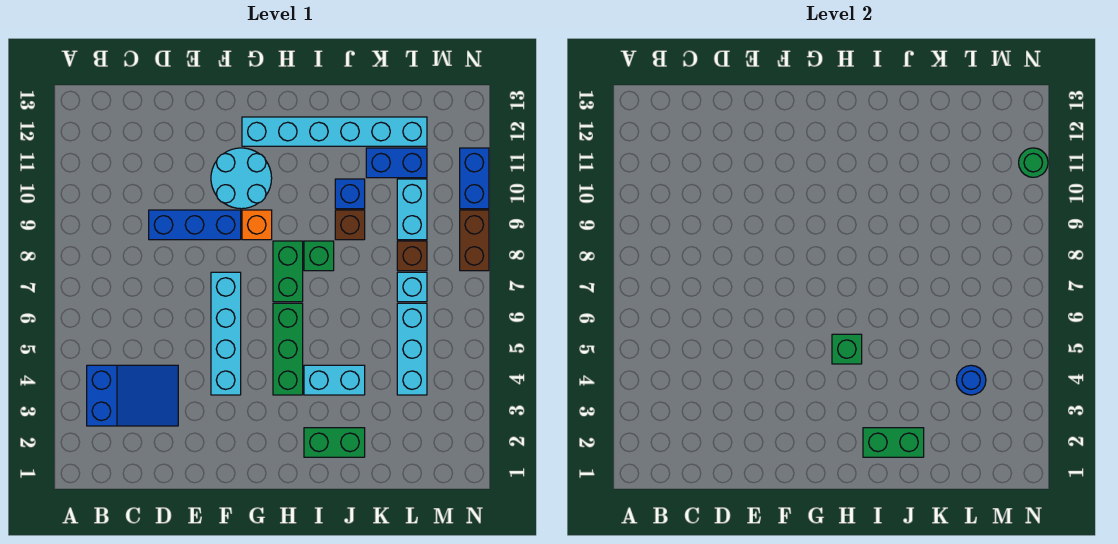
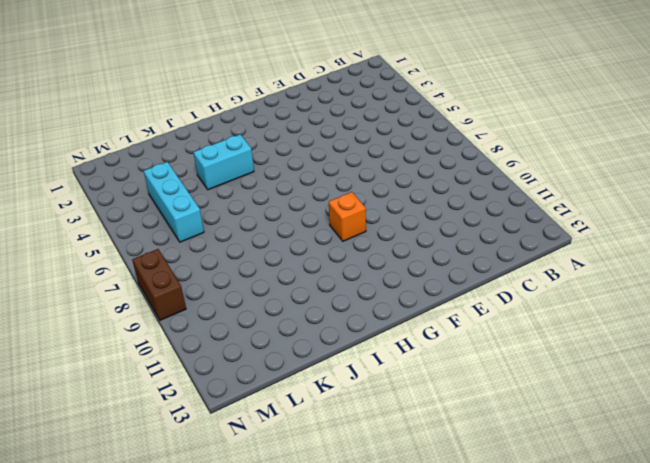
none -> blue slope B3:D4 level 1 top B
none -> blue brick D9:F9 level 1
none -> cyan brick F4:F7 level 1

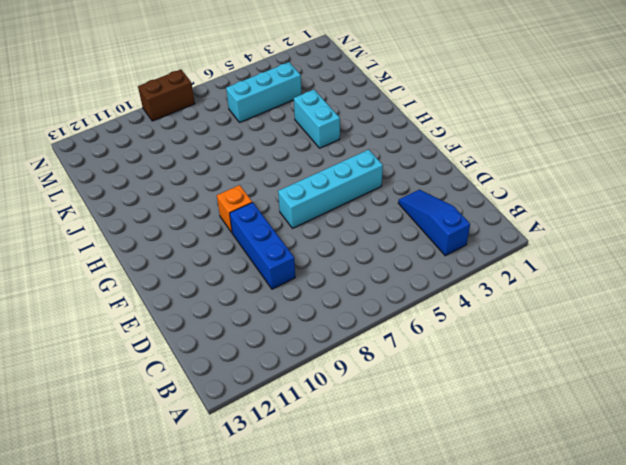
blue slope B3:D3 level 1 top B -> blue slope B3:D4 level 1 top B
none -> cyan round brick F10:G11 level 1
none -> cyan brick G12:L12 level 1
none -> green brick H4:H6 level 1

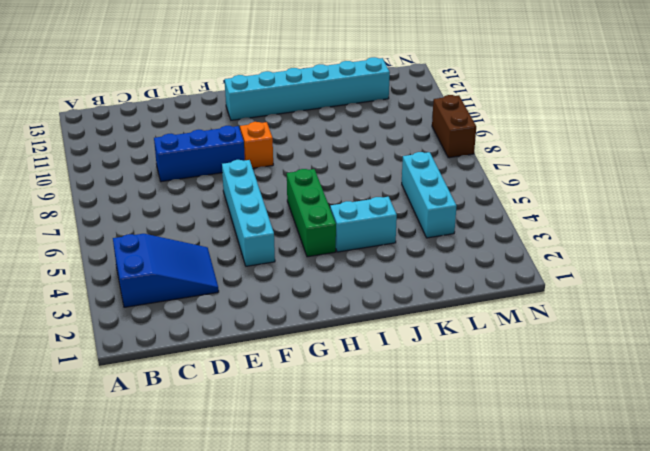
none -> cyan round brick F10:G11 level 1
none -> green brick H7:H8 level 1
none -> green brick I2:J2 level 1

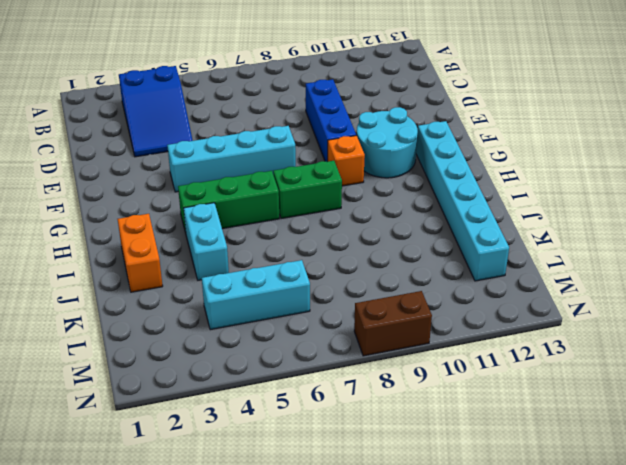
orange brick I2:J2 level 1 -> green brick I2:J2 level 1
none -> green brick I8 level 1
none -> brown brick J9 level 1
none -> blue brick J10 level 1

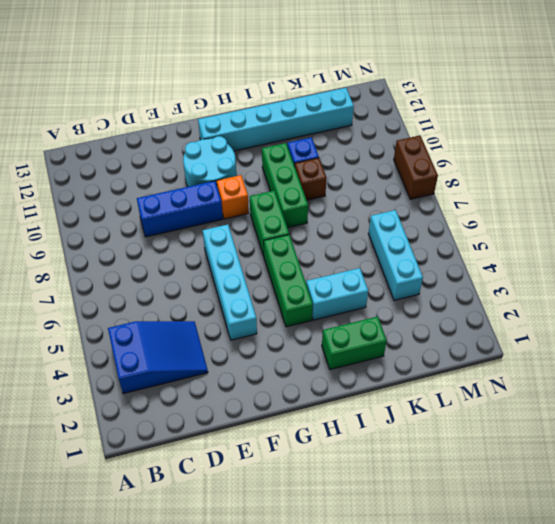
green brick I8:I10 level 1 -> green brick I8 level 1
none -> blue brick K11:L11 level 1
none -> cyan brick L7 level 1
none -> brown brick L8 level 1

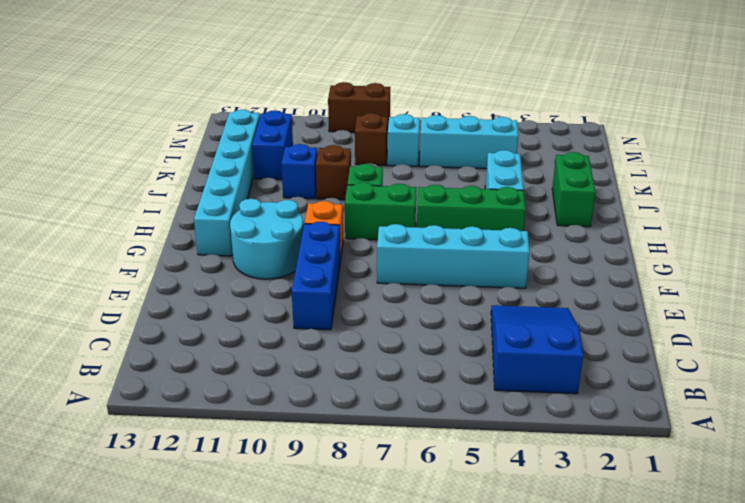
none -> cyan brick L9:L10 level 1
none -> blue brick N10:N11 level 1
none -> green brick H5 level 2

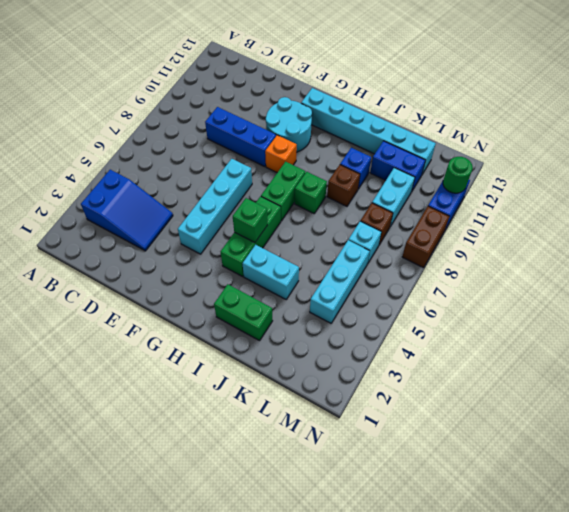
none -> green brick I2:J2 level 2
none -> blue round brick L4 level 2

